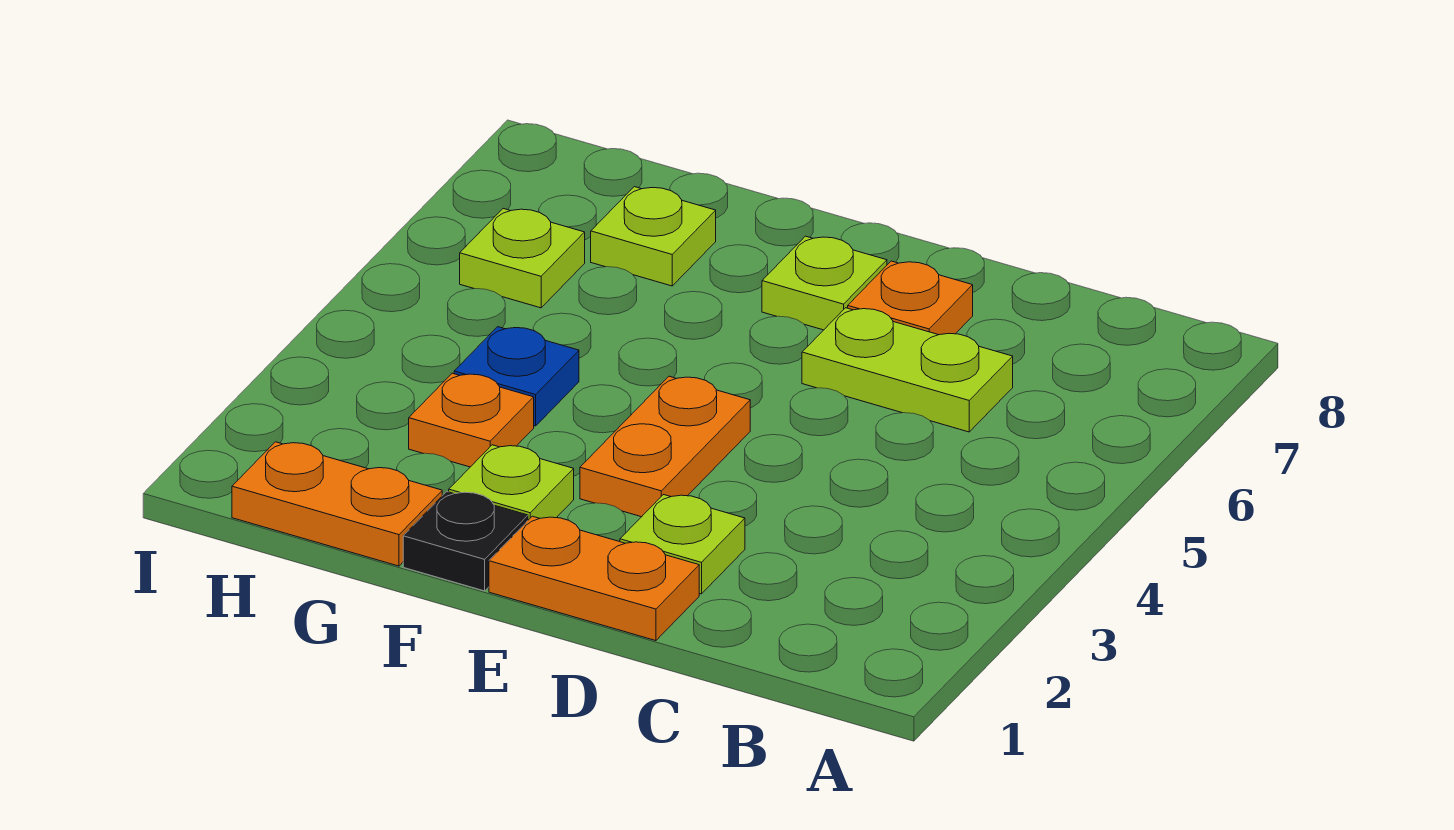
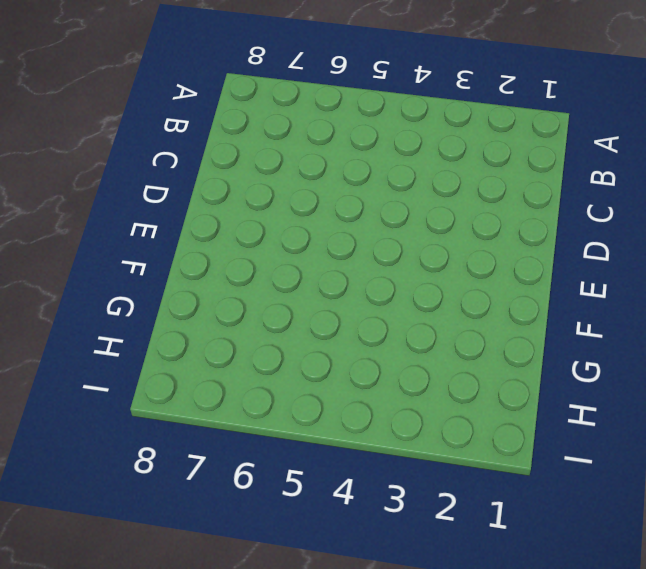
none -> lime plate C6:D6 level 1
none -> orange plate D1:E1 level 1
none -> lime plate D2 level 1

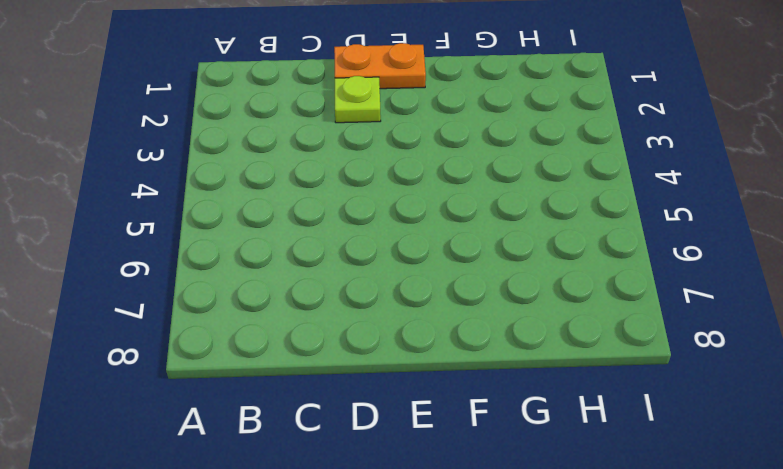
none -> lime plate C6:D6 level 1
none -> orange plate D7 level 1
none -> orange plate E3:E4 level 1

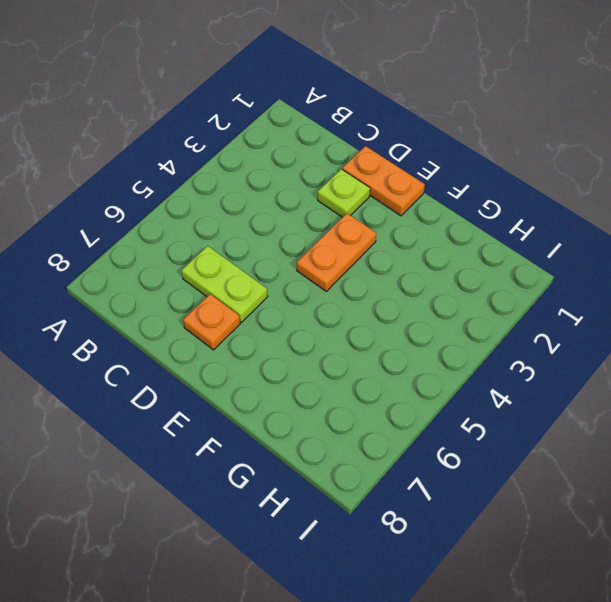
none -> lime plate E7 level 1
none -> black plate F1 level 1
none -> lime plate F2 level 1

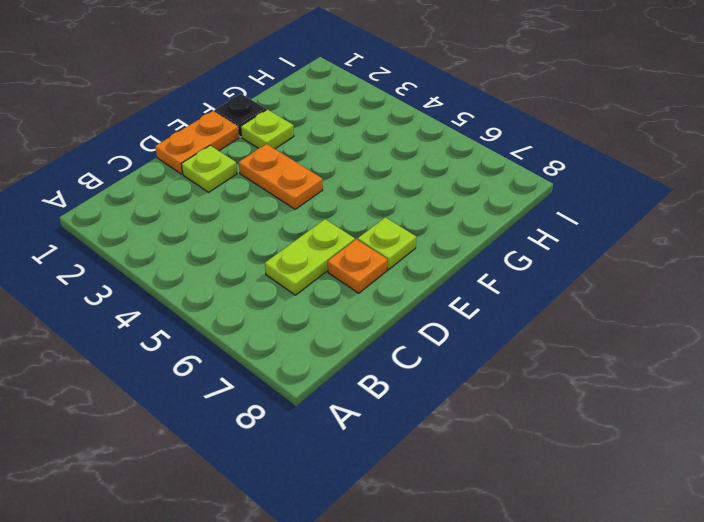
none -> orange plate G1:H1 level 1
none -> orange plate G3 level 1
none -> blue plate G4 level 1

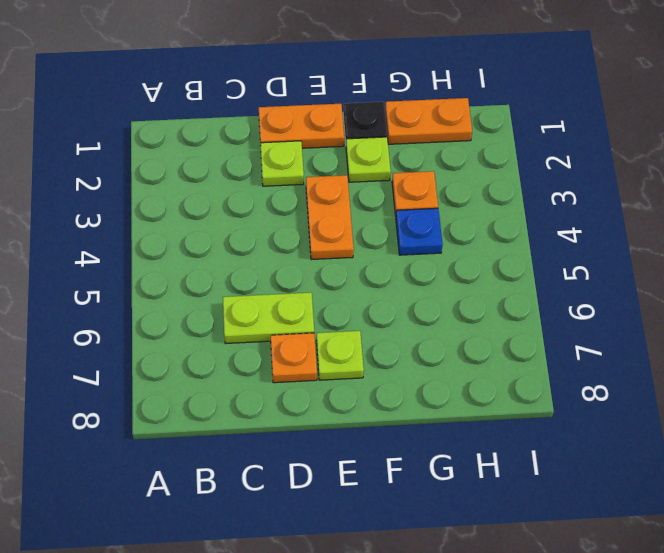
none -> lime plate G7 level 1
none -> lime plate H6 level 1

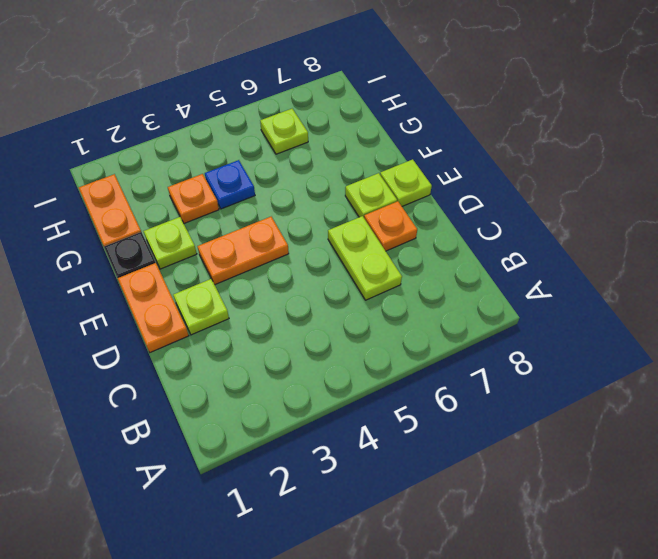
lime plate E8 level 1 -> lime plate G7 level 1

